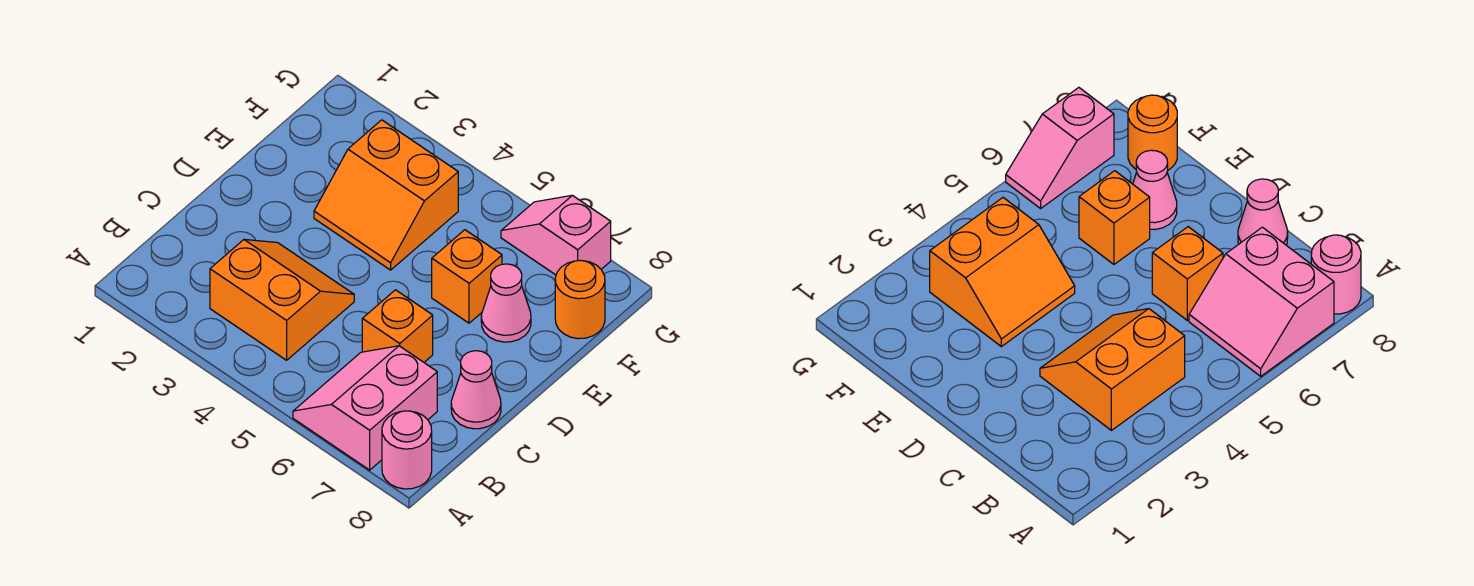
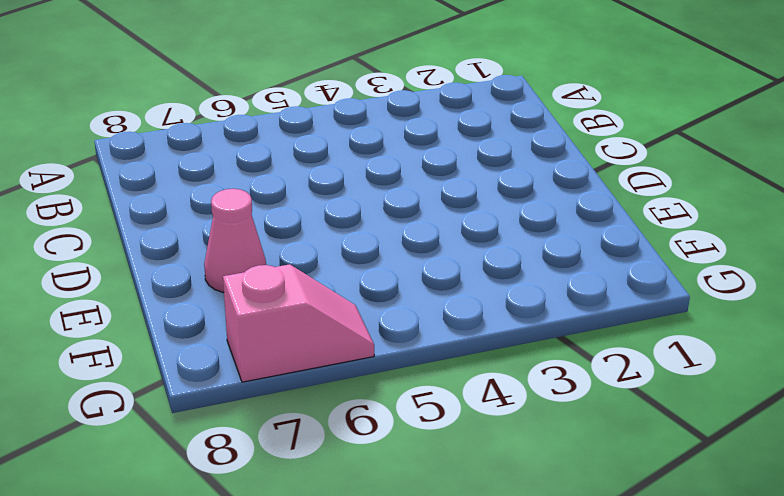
none -> pink slope A6:B7 level 1 top 7
none -> pink round brick A8 level 1

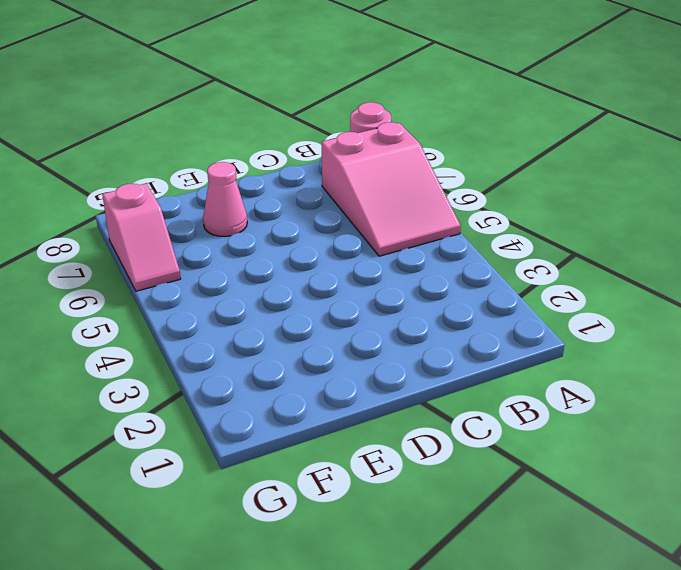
pink slope A5:B7 level 1 top 7 -> pink slope A6:B7 level 1 top 7
none -> orange slope B3:C4 level 1 top B
none -> orange brick C6 level 1

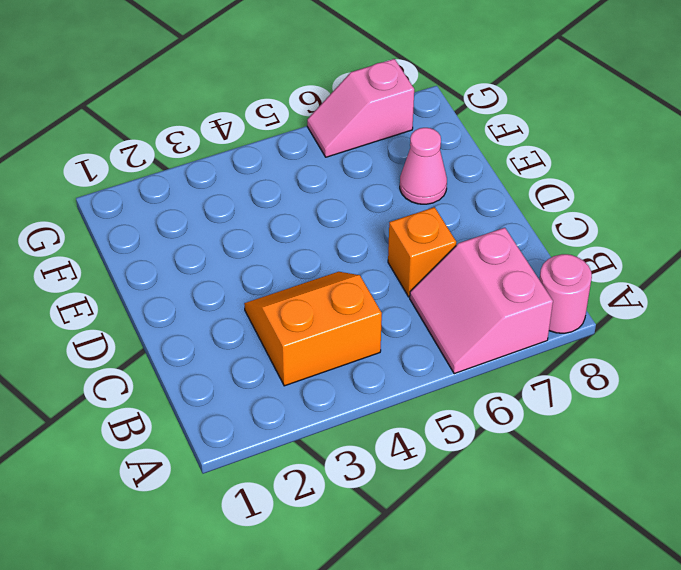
none -> pink cone C8 level 1
none -> orange slope E3:F4 level 1 top F

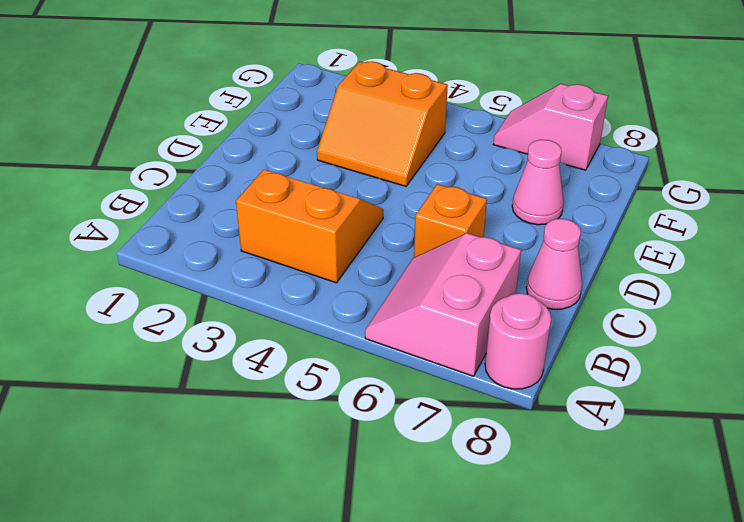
none -> orange brick E6 level 1
none -> orange round brick F8 level 1

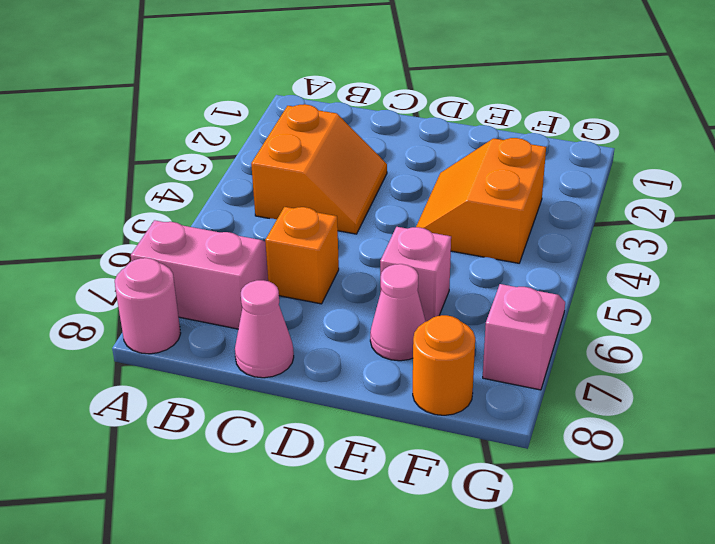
pink brick E6 level 1 -> orange brick E6 level 1

